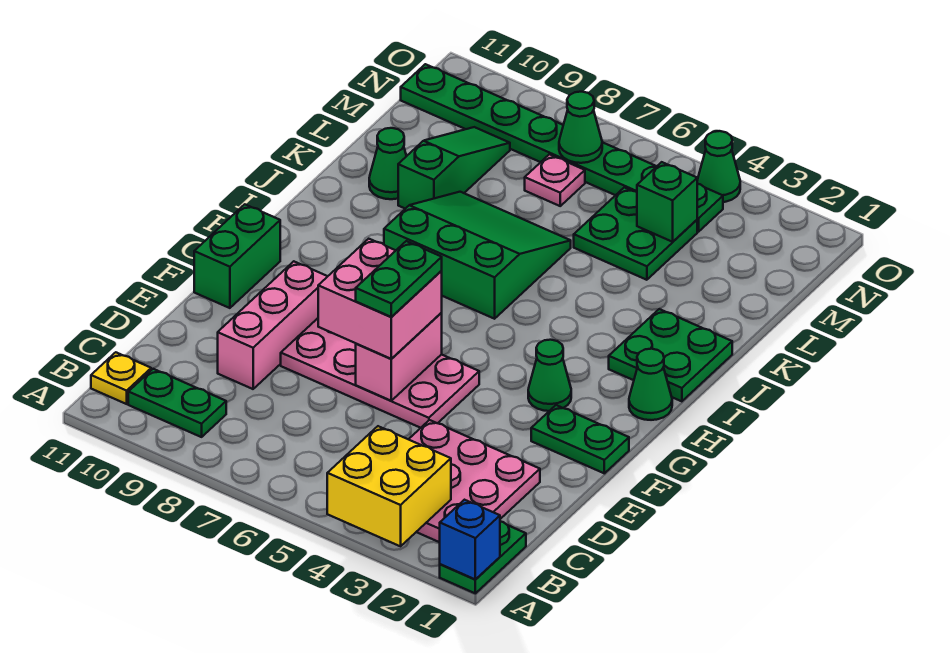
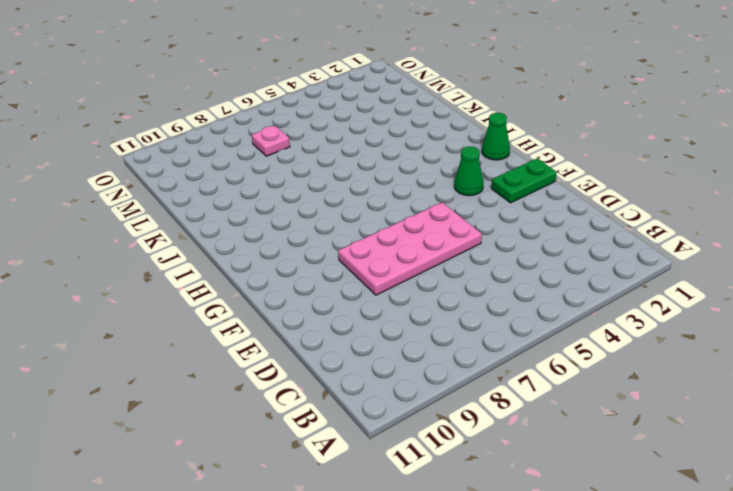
none -> green plate A1:B1 level 1
none -> pink plate B2:D4 level 1
none -> green plate B9:B10 level 1

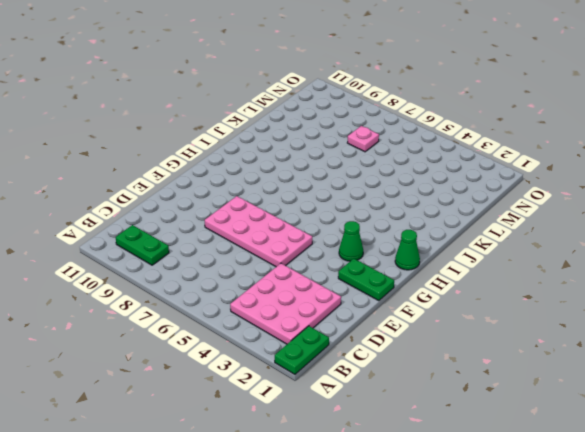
none -> yellow plate B11 level 1
none -> pink brick D9:F9 level 1
none -> green brick F11:G11 level 1

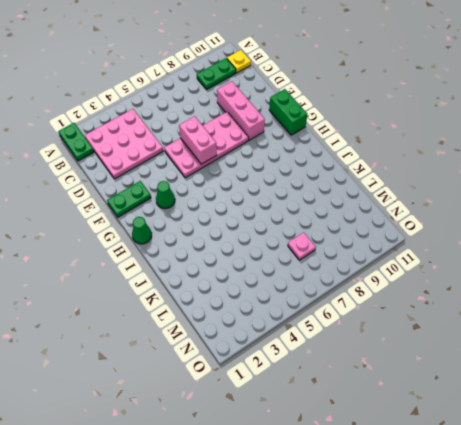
none -> green plate I1:J2 level 1
none -> green slope I6:K8 level 1 top I
none -> green slope K9:M9 level 1 top K

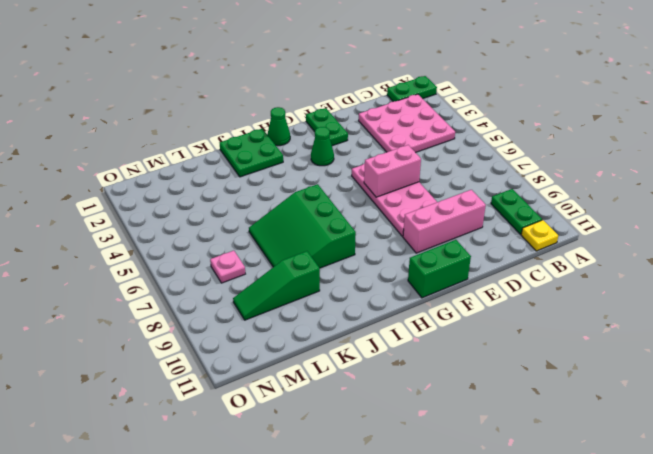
none -> green cone K10 level 1
none -> green plate L4:M5 level 1
none -> green plate N4:N11 level 1

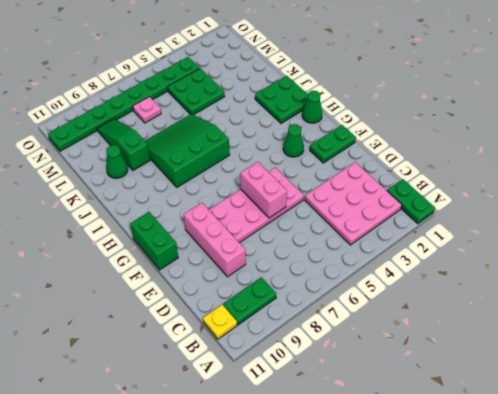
none -> green cone O4 level 1
none -> blue brick A1 level 2
none -> yellow brick A3:B4 level 2

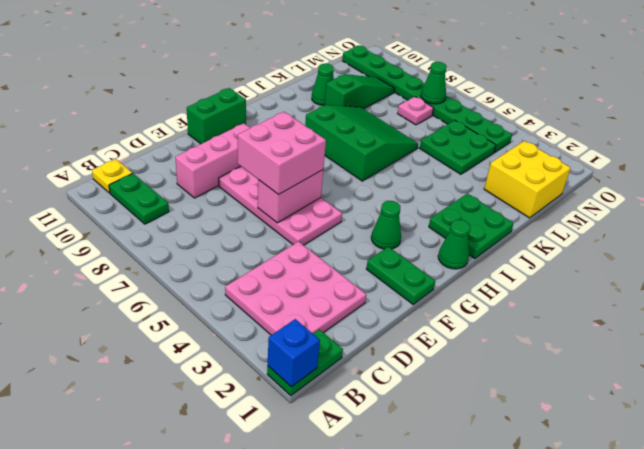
yellow brick L1:M2 level 1 -> yellow brick A3:B4 level 2
none -> green cone O4 level 1
none -> green brick M4 level 2
none -> green plate E6:F6 level 4

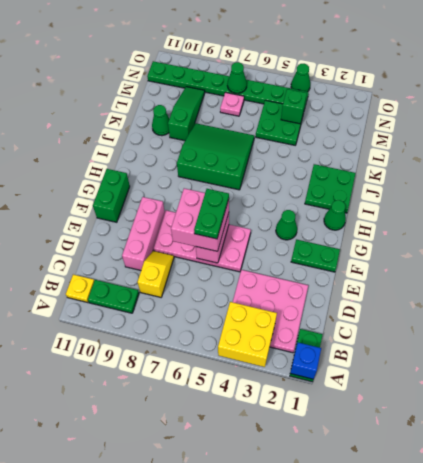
yellow slope C8:D8 level 1 top C -> none

